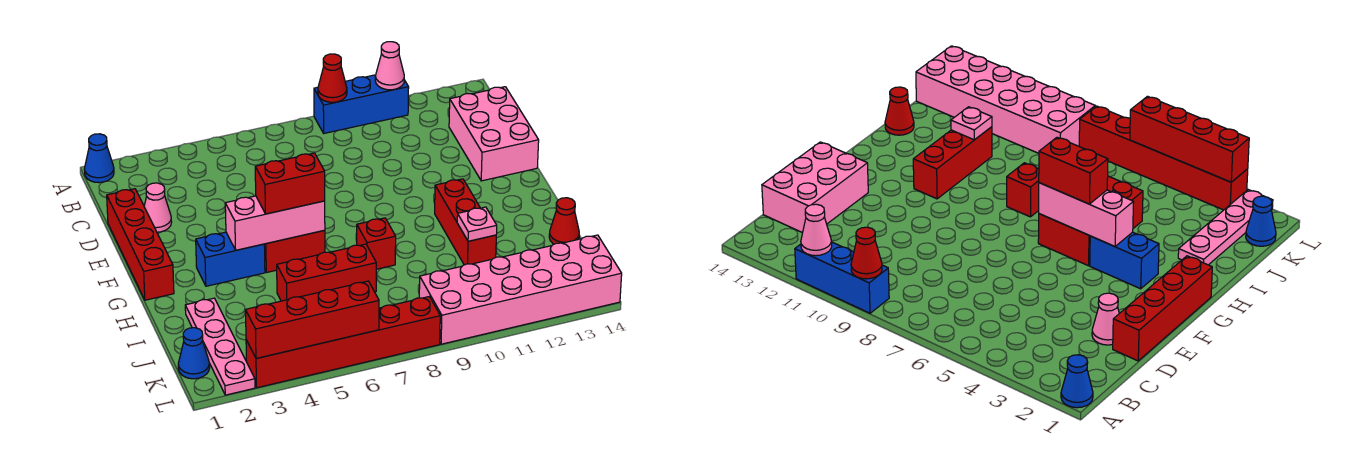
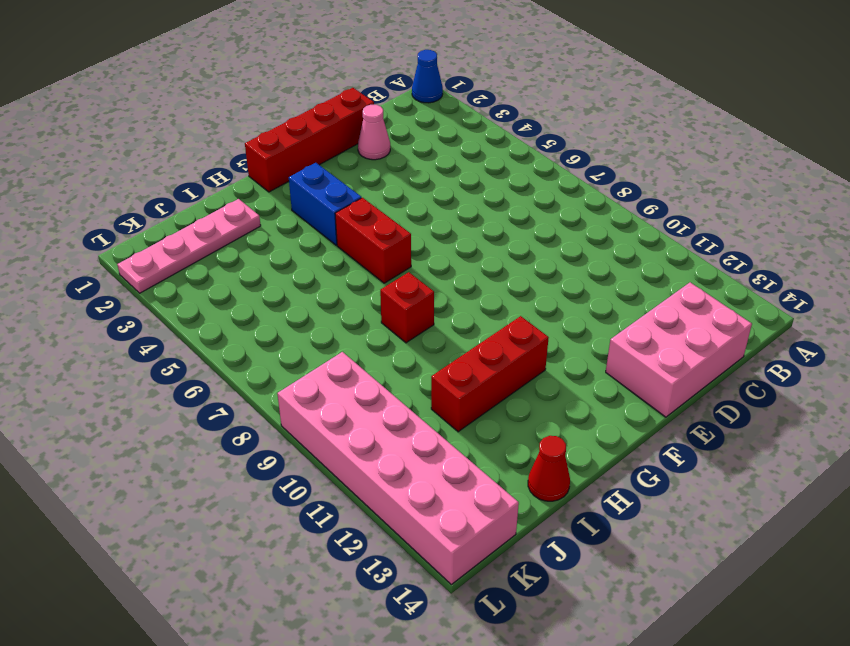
none -> blue brick A9:A11 level 1
none -> red brick I5:I7 level 1
none -> blue cone K1 level 1

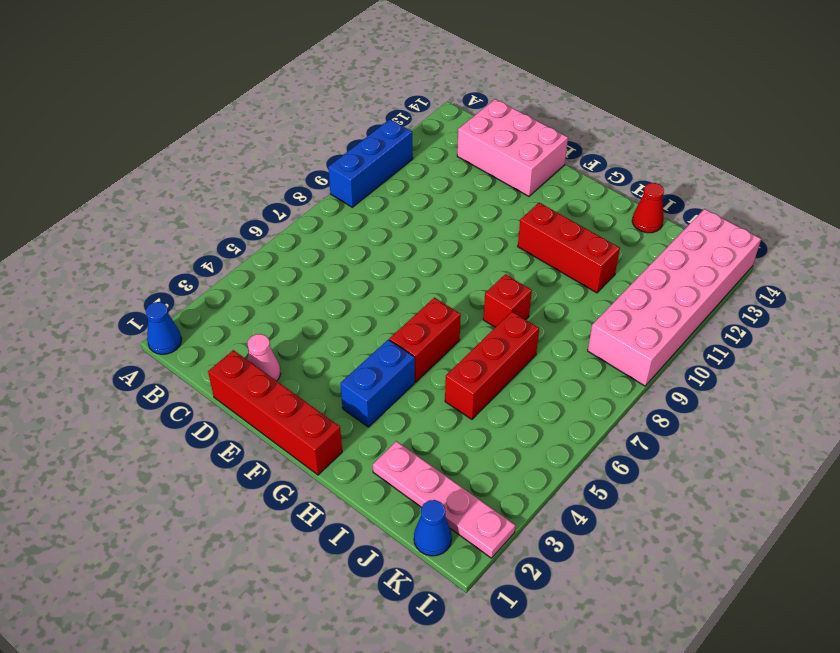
none -> red brick L3:L8 level 1
none -> red cone A9 level 2
none -> pink cone A11 level 2

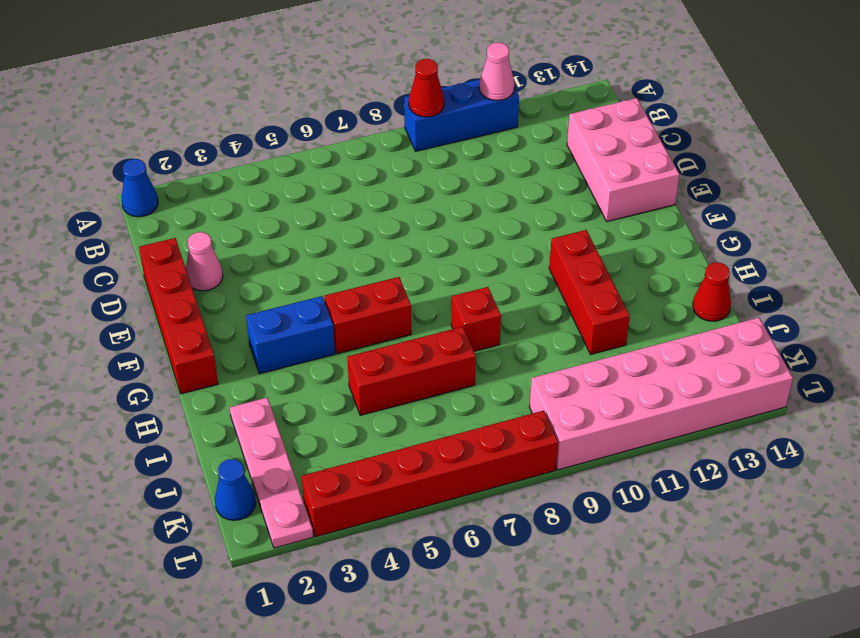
none -> pink brick G4:G6 level 2
none -> pink plate I11 level 2
none -> red brick L3:L6 level 2

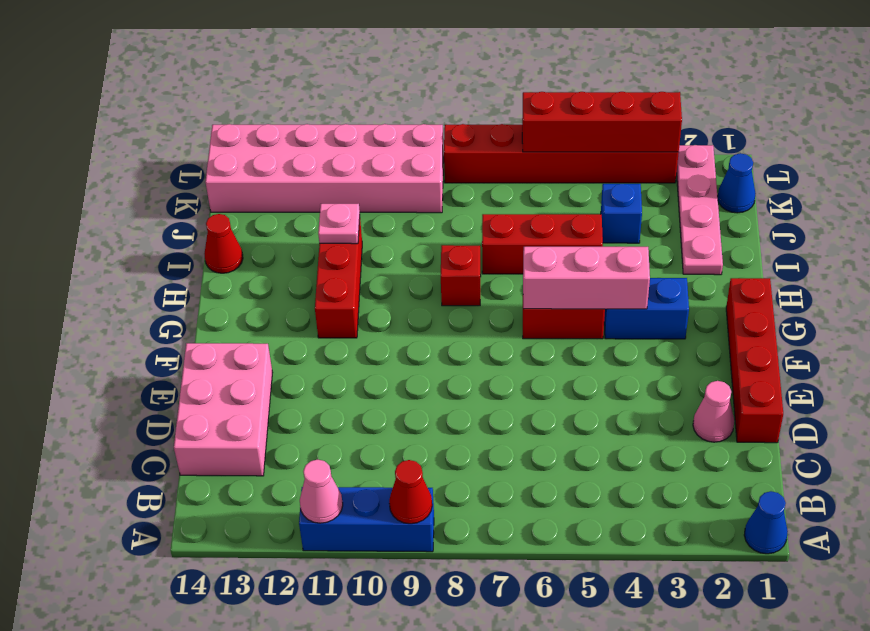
blue brick J4 level 1 -> none
none -> red brick G5:G6 level 3

